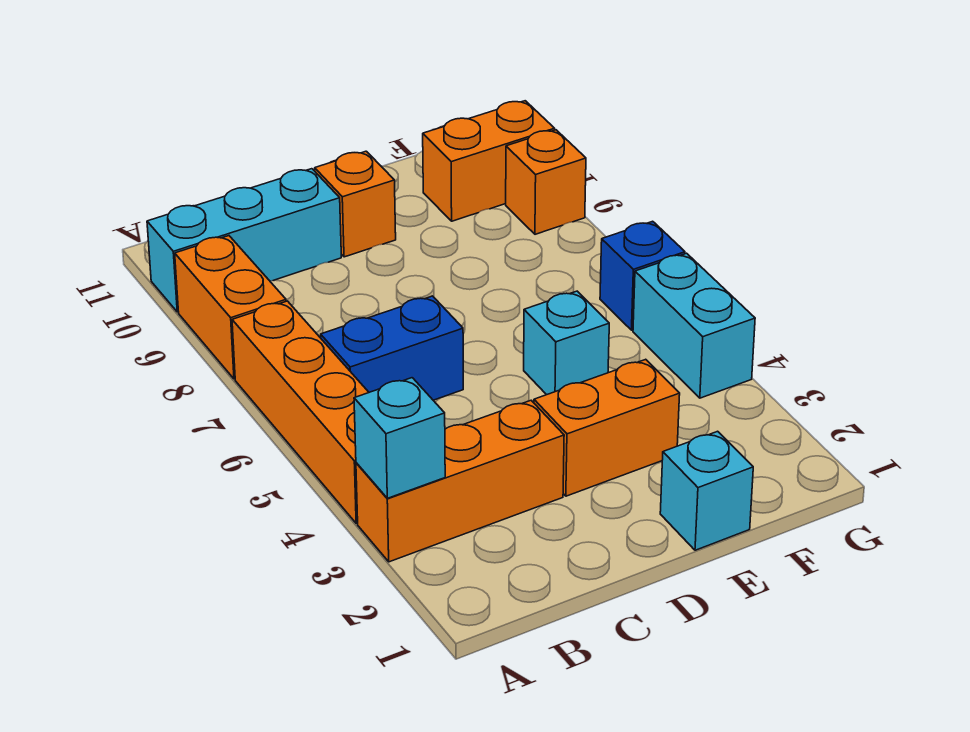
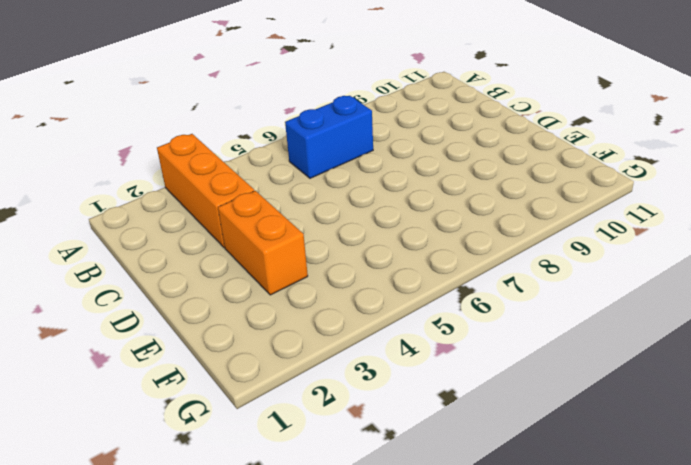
blue brick B6:B7 level 1 -> blue brick B6:C6 level 1
none -> orange brick A4:A7 level 1
none -> orange brick A8:A9 level 1
none -> cyan brick A10:C10 level 1

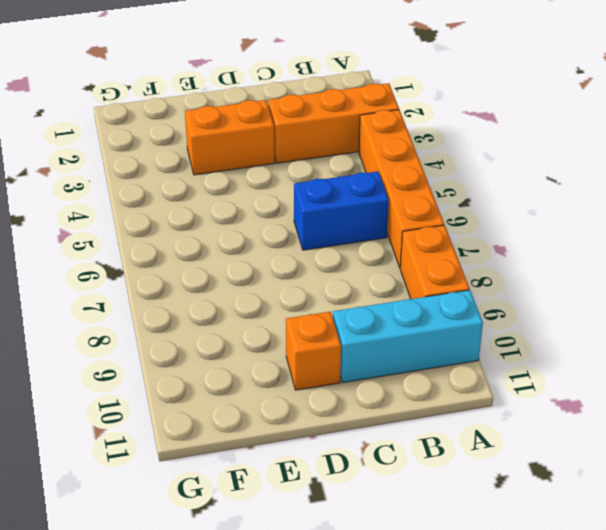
none -> cyan brick E1 level 1
none -> cyan brick E5 level 1
none -> orange brick F10:G10 level 1

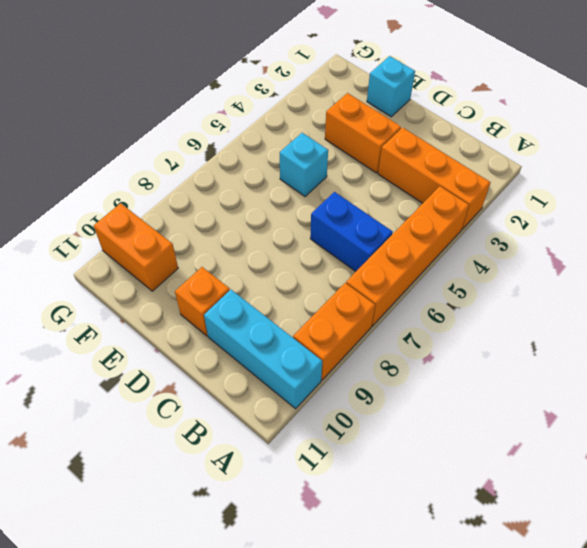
none -> cyan brick G4:G5 level 1
none -> blue brick G6 level 1
none -> orange brick G9 level 1

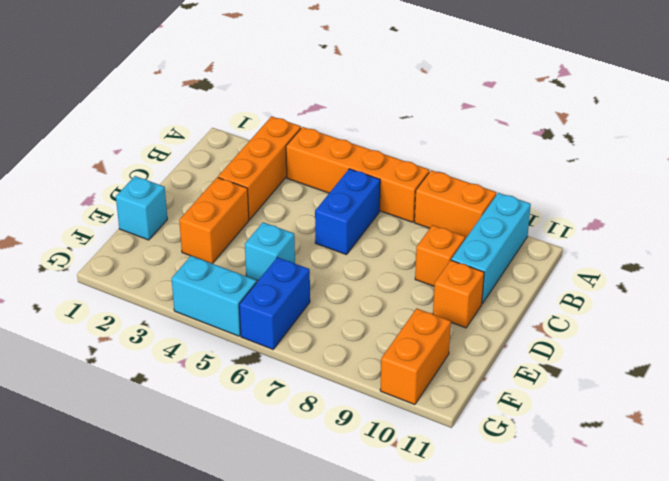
orange brick C9 level 1 -> orange brick G9 level 1
blue brick F6:G6 level 1 -> blue brick G6 level 1
none -> cyan brick A3 level 2

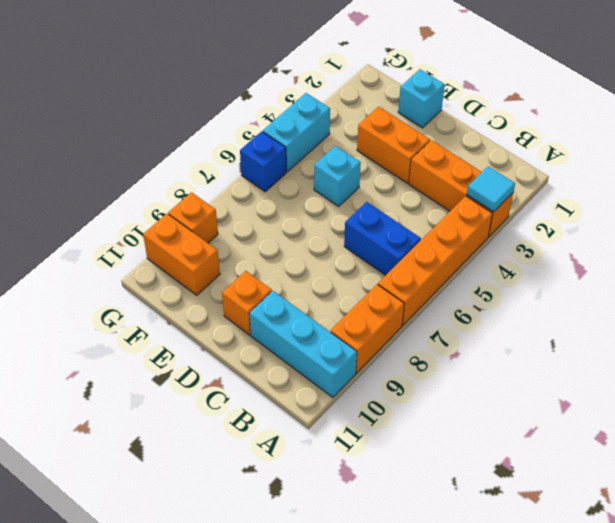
cyan tile A3 level 2 -> cyan brick A3 level 2

